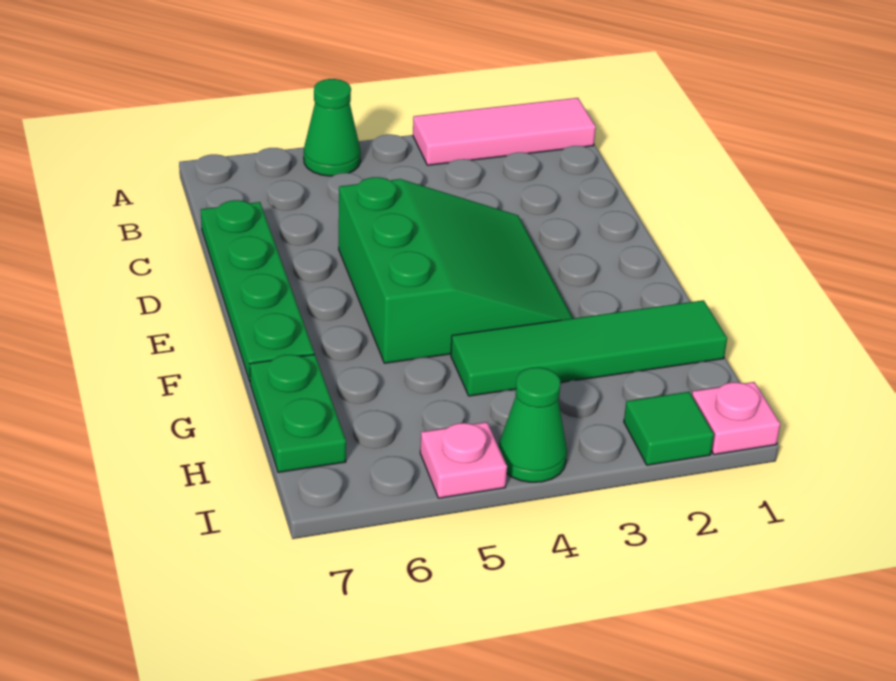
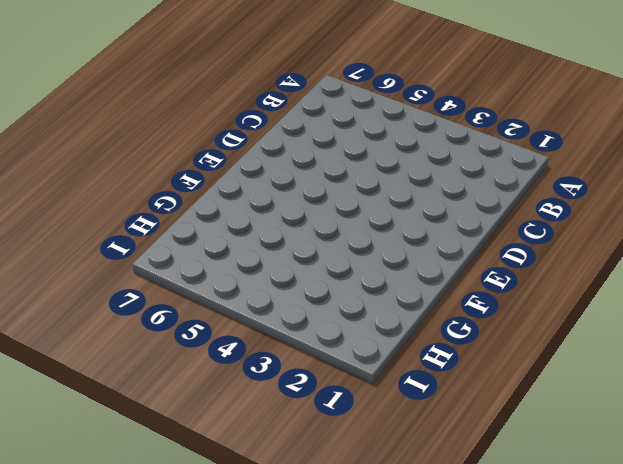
none -> pink tile A1:A3 level 1
none -> green cone A5 level 1

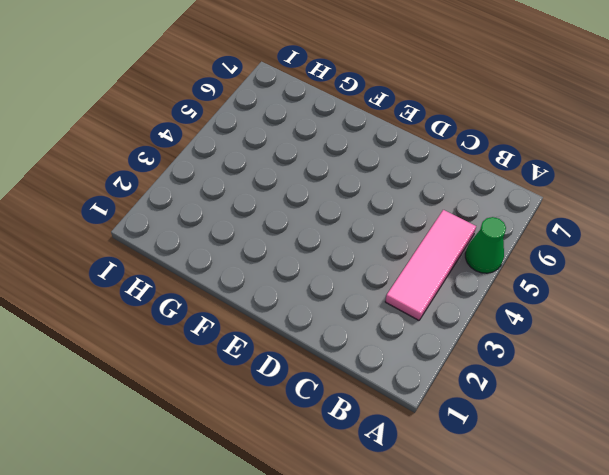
pink tile B3:B5 level 1 -> pink tile A1:A3 level 1
none -> green plate C7:F7 level 1
none -> green slope D3:F5 level 1 top 5

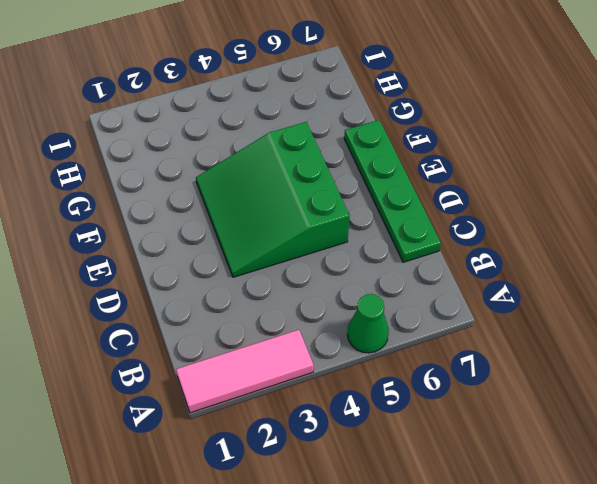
none -> green tile G1:G4 level 1
none -> green plate G7:H7 level 1

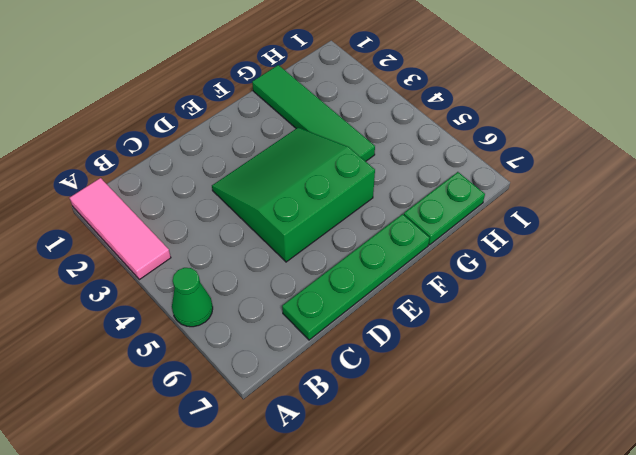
none -> pink plate I1 level 1
none -> green tile I2 level 1

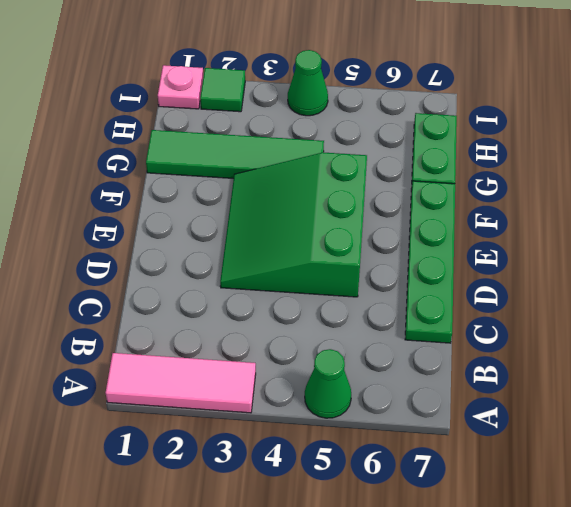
none -> pink plate I5 level 1

